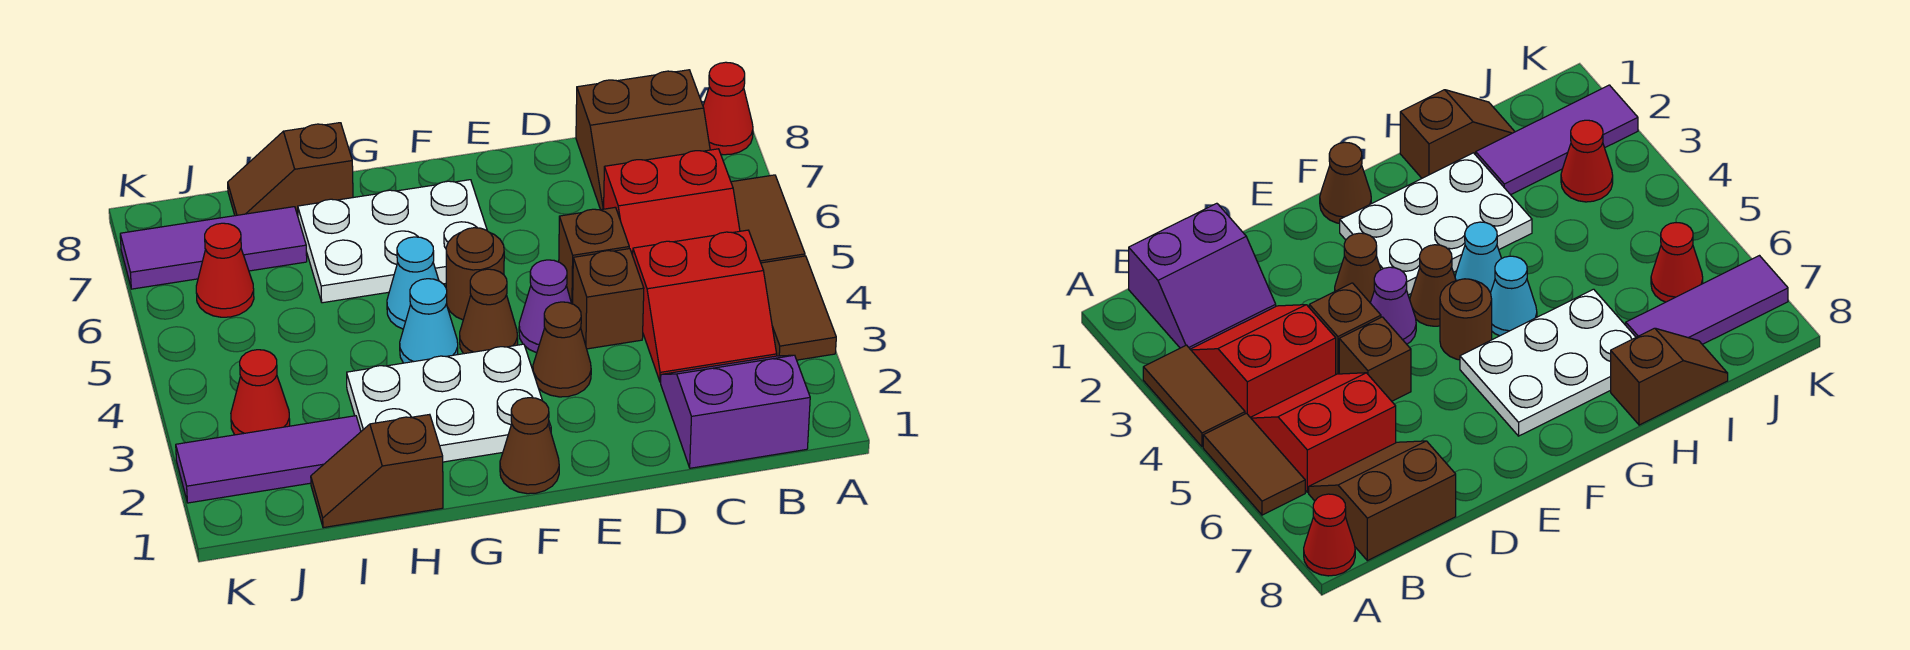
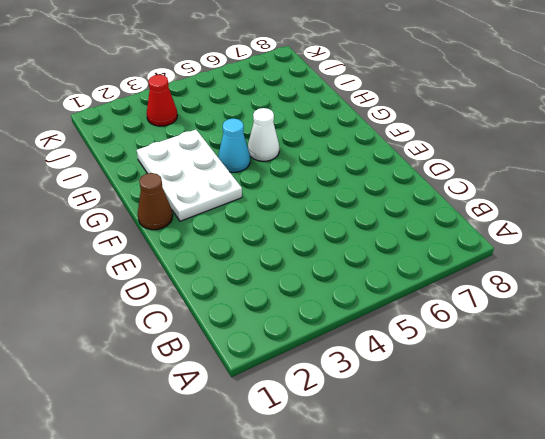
white cone G5 level 1 -> cyan cone G5 level 1
none -> brown tile A3:A4 level 1
none -> brown tile A5:A6 level 1
none -> red cone A8 level 1

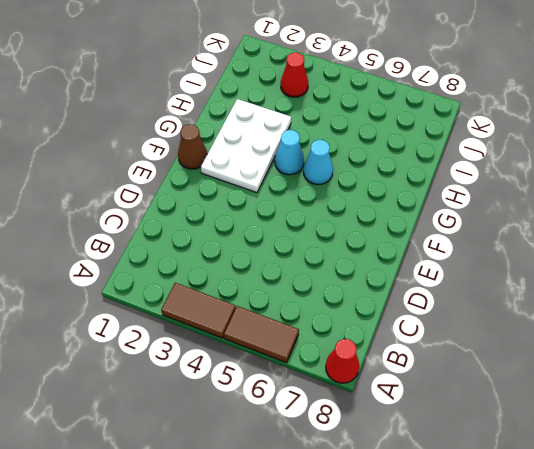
none -> purple slope B1:C2 level 1 top 1
none -> red slope B3:C4 level 1 top 4
none -> red slope B5:C6 level 1 top 6

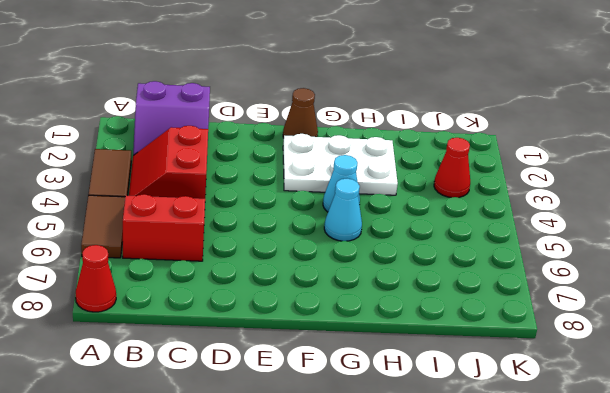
red slope B3:C4 level 1 top C -> red slope B3:C4 level 1 top 4
none -> brown slope B7:C8 level 1 top 8
none -> brown brick D4 level 1
none -> brown brick D5 level 1

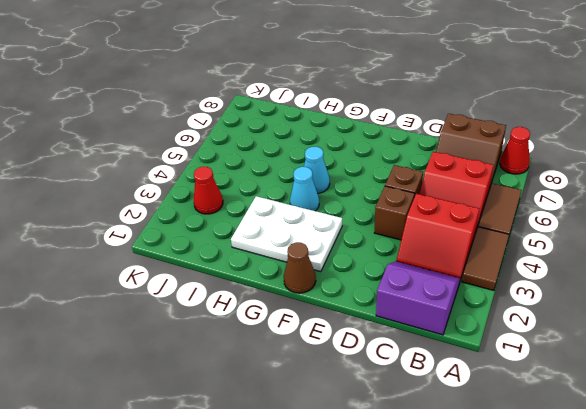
none -> brown cone E3 level 1
none -> purple cone E4 level 1
none -> brown cone F4 level 1

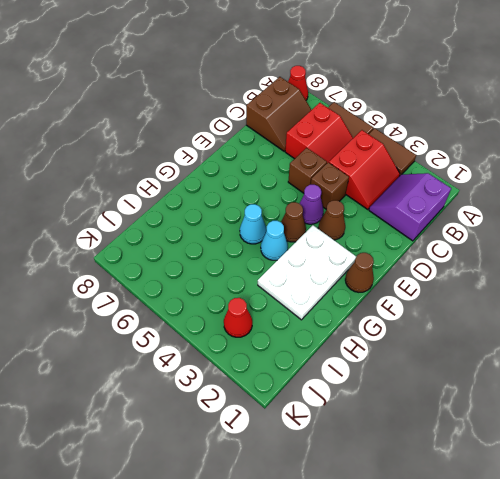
none -> brown round brick F5 level 1
none -> white plate F6:H7 level 1
none -> brown slope H1:I1 level 1 top H

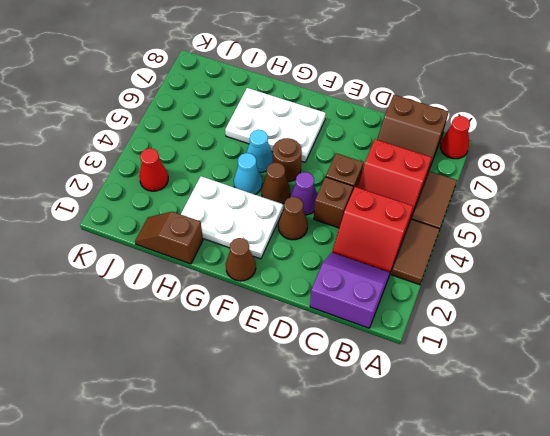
none -> brown slope H8:I8 level 1 top H
none -> purple tile I2:K2 level 1
none -> purple tile I7:K7 level 1

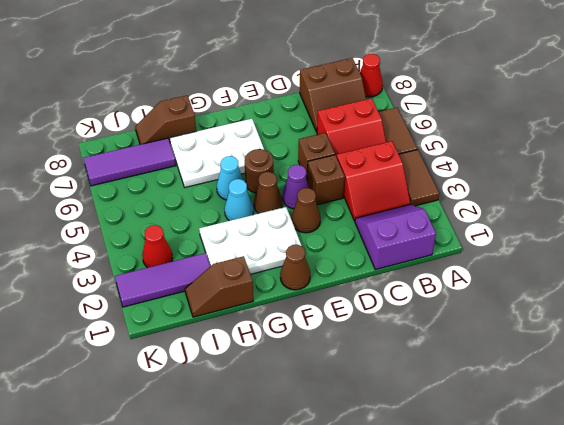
none -> red cone J6 level 1

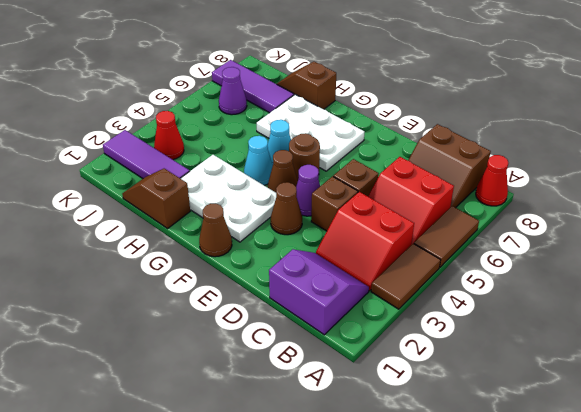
purple cone J6 level 1 -> red cone J6 level 1

